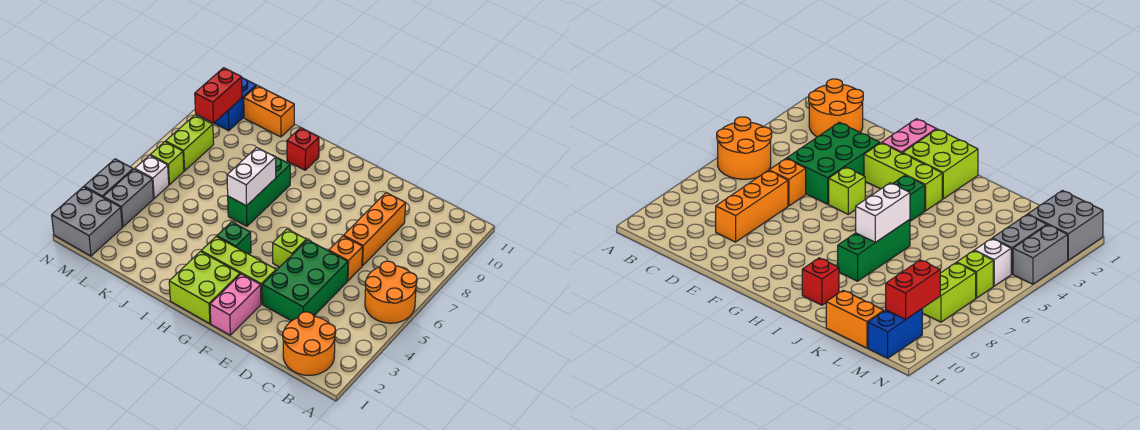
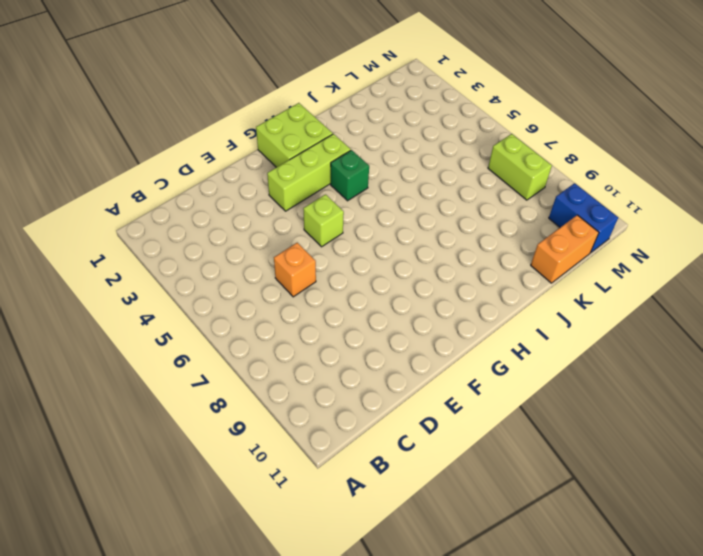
none -> orange round brick A5:B6 level 1
none -> orange round brick B1:C2 level 1
none -> green brick D3:E5 level 1

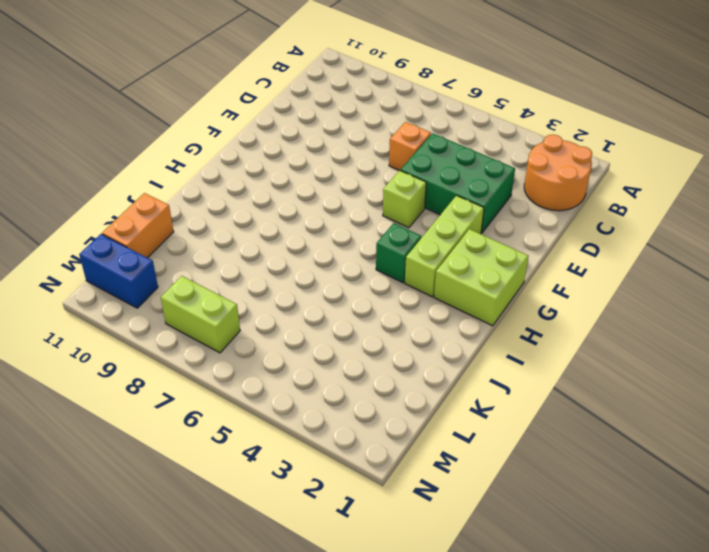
none -> orange round brick A5:B6 level 1
none -> orange brick D7:D9 level 1
none -> pink brick F1:F2 level 1

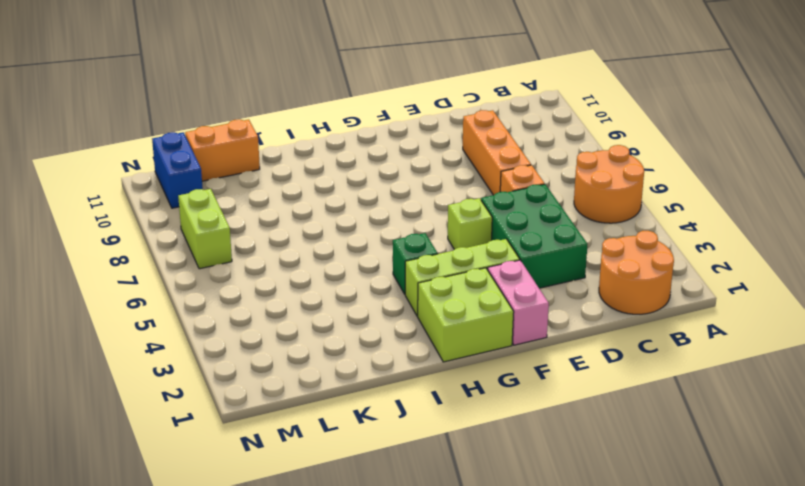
none -> green brick I6:I8 level 1
none -> red brick I10 level 1
none -> grey brick M1:N2 level 1

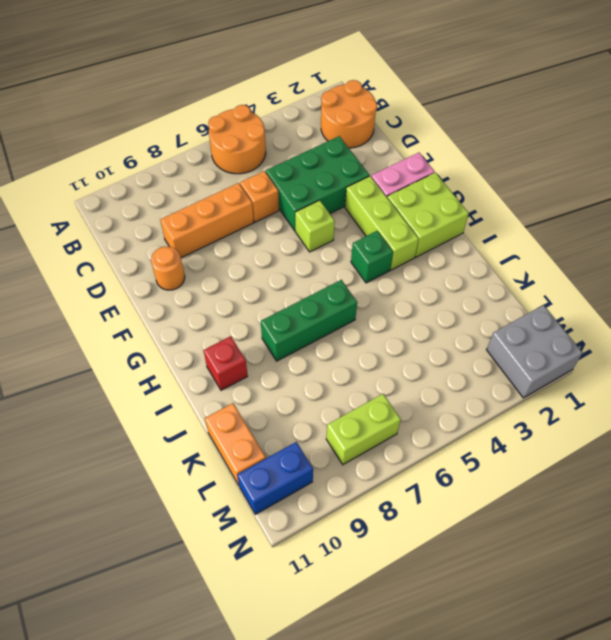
orange round brick E10 level 1 -> none
none -> grey brick M3:M4 level 1
none -> white brick M5 level 1
none -> lime brick M6 level 1

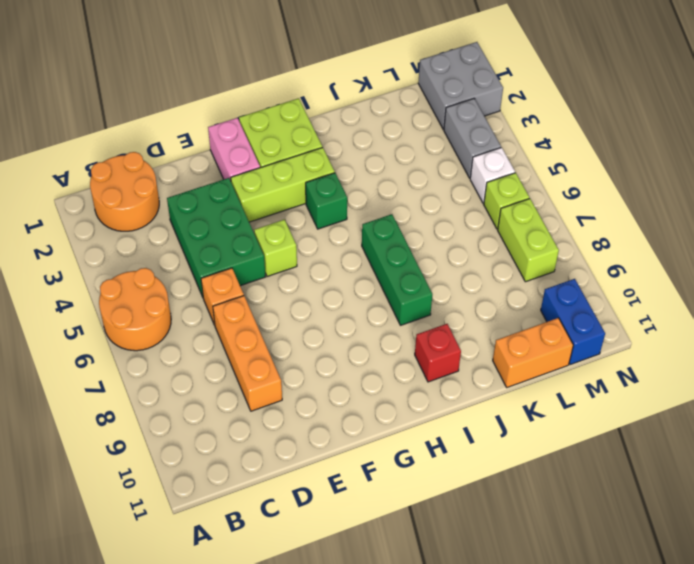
none -> grey brick N3:N4 level 1
none -> white brick I6:I7 level 2
none -> red brick M9:M10 level 2

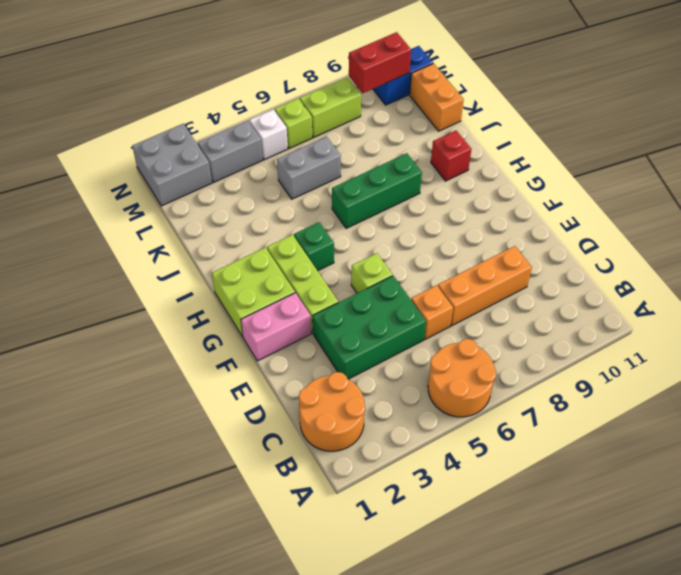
grey brick K5:K6 level 1 -> grey brick N3:N4 level 1
none -> white brick I6:I7 level 2

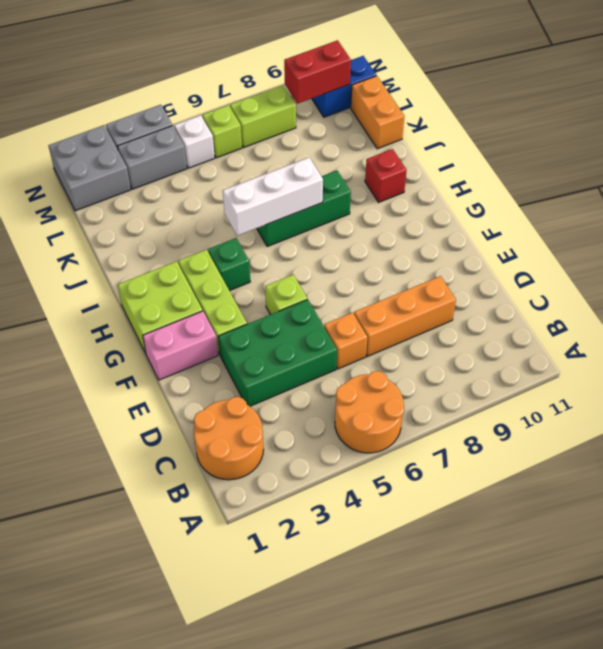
white brick I5:I7 level 2 -> white brick I6:I7 level 2

